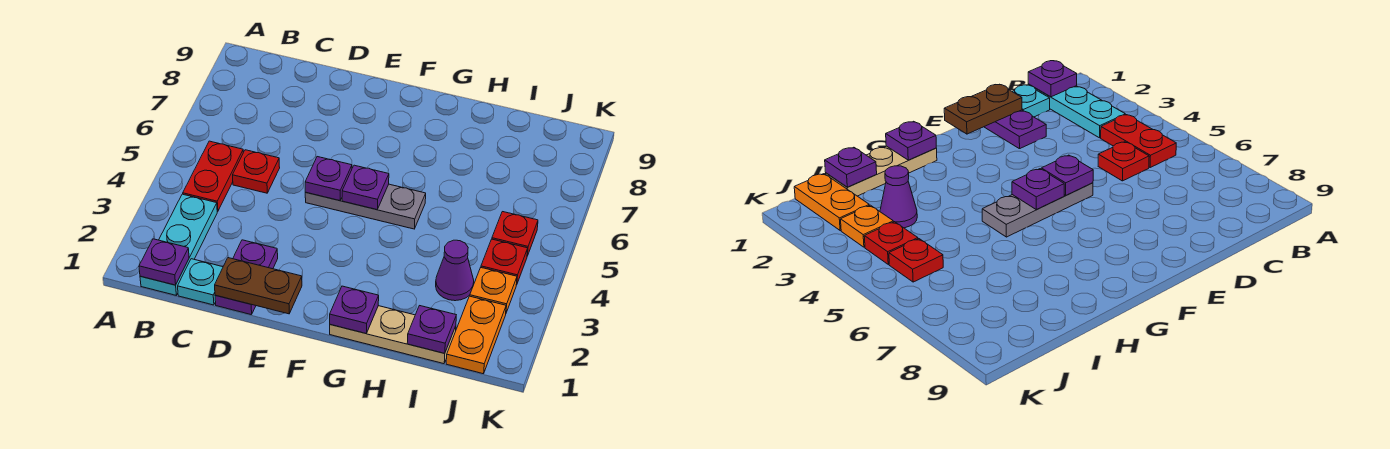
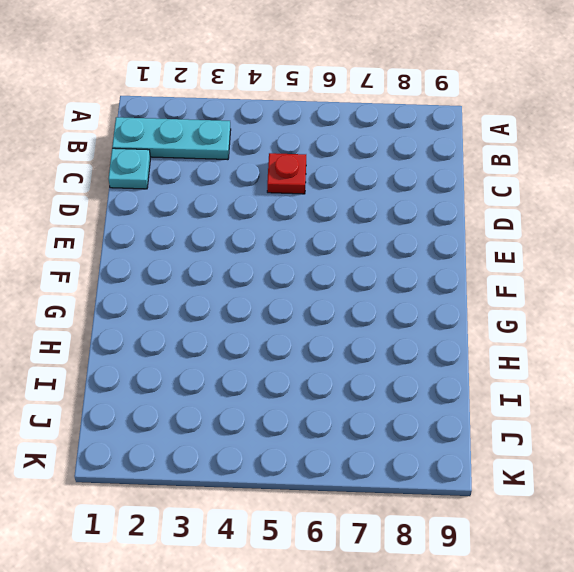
none -> red plate B4:B5 level 1
none -> purple plate D1:D2 level 1
none -> grey plate E5:G5 level 1

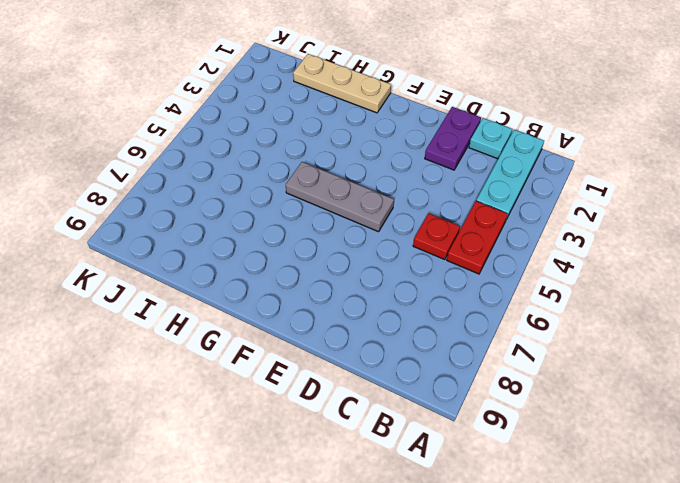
none -> purple cone I3 level 1
none -> orange plate J1:J2 level 1
none -> orange plate J3 level 1

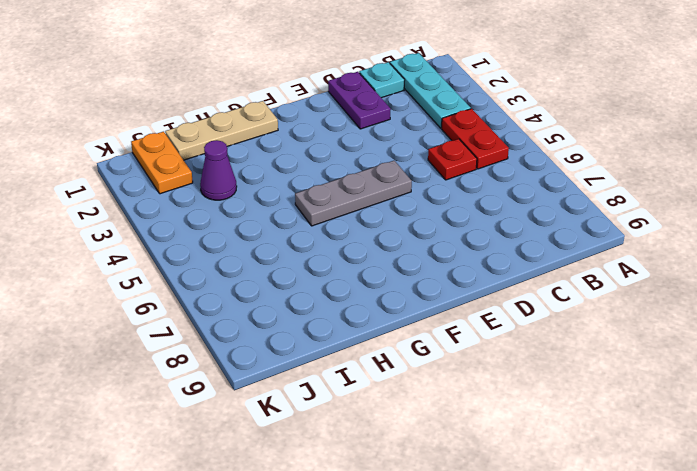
none -> orange plate J3 level 1
none -> red plate J4 level 1
none -> red plate J5 level 1

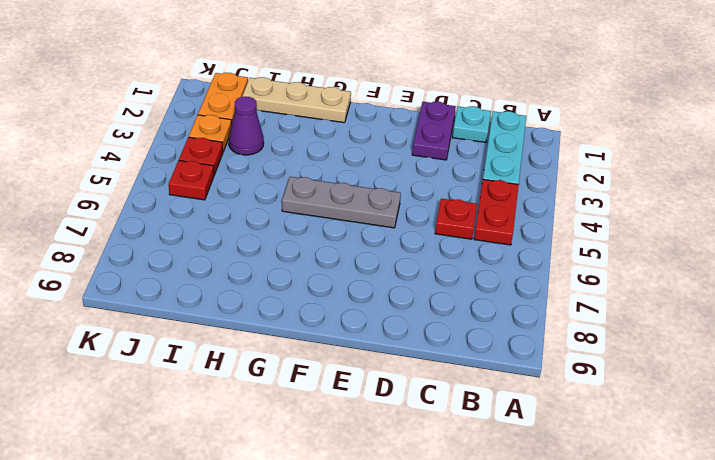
none -> purple plate B1 level 2
none -> brown plate D1:E1 level 2
none -> purple plate E5 level 2

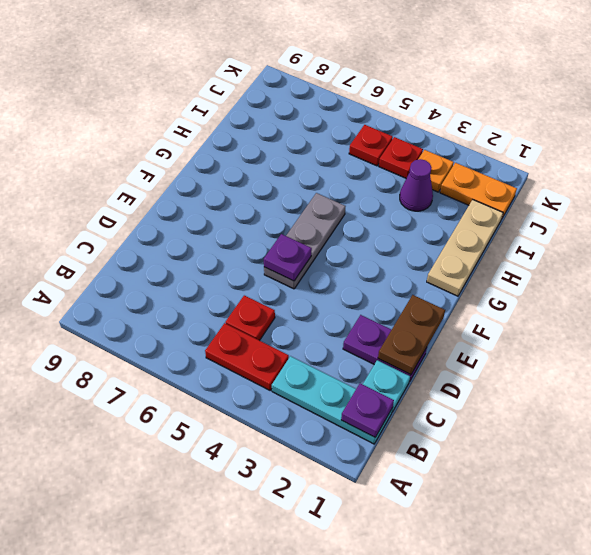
none -> purple plate F5 level 2
none -> purple plate G1 level 2
none -> purple plate I1 level 2

